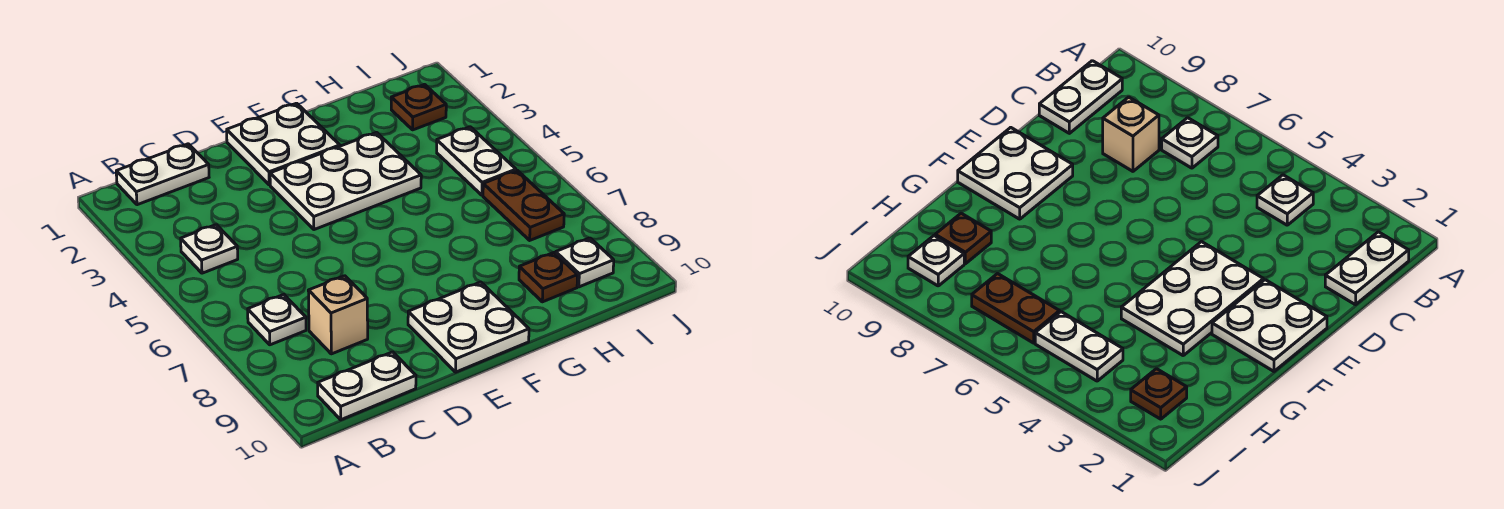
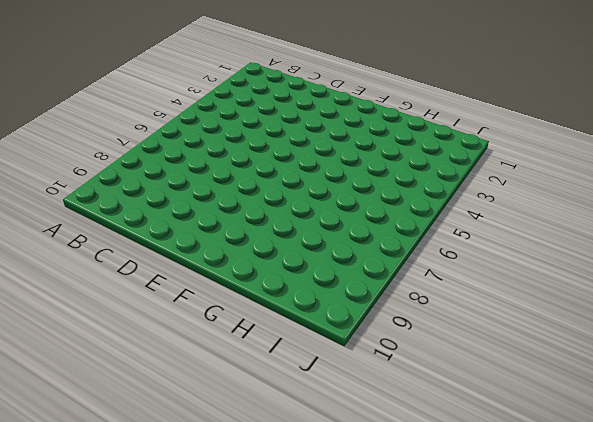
none -> white plate B1:C1 level 1
none -> white plate B4 level 1
none -> white plate B7 level 1

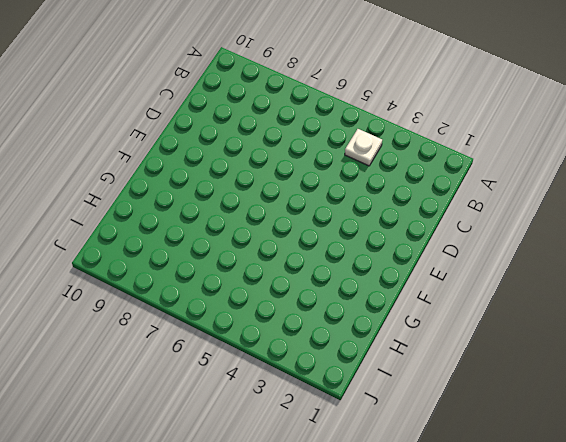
none -> white plate B1:C1 level 1
none -> white plate B7 level 1
none -> white plate B10:C10 level 1

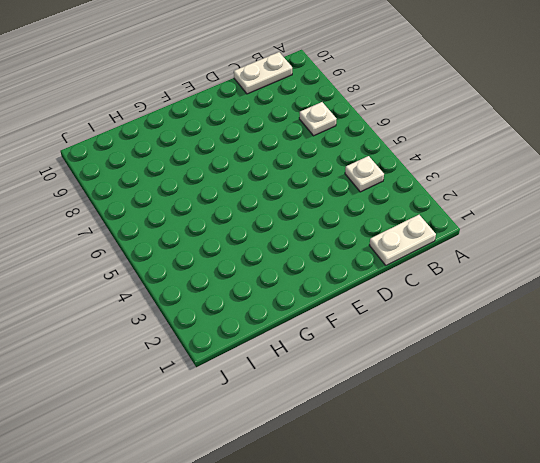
none -> tan brick C8 level 1
none -> white plate E1:F2 level 1
none -> white plate E3:G4 level 1

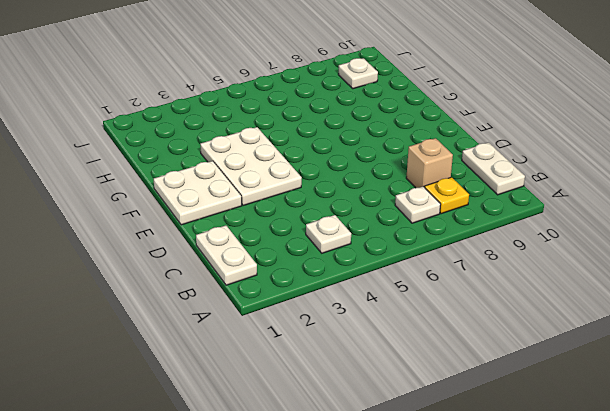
yellow plate B8 level 1 -> none
none -> white plate E9:F10 level 1
none -> brown plate H9 level 1
none -> brown plate I2 level 1

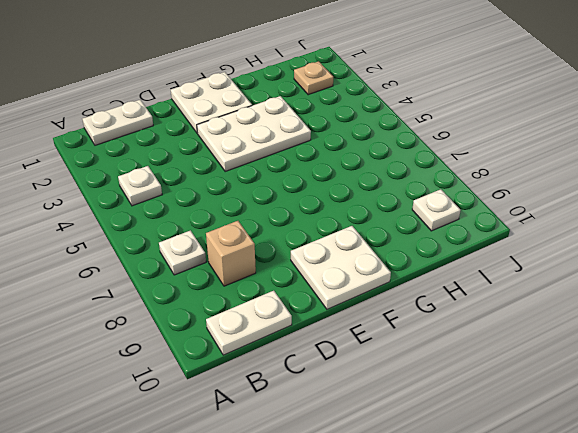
tan plate I2 level 1 -> brown plate I2 level 1
none -> brown plate H9 level 1
none -> white plate I4:I5 level 1
none -> brown plate I6:I7 level 1

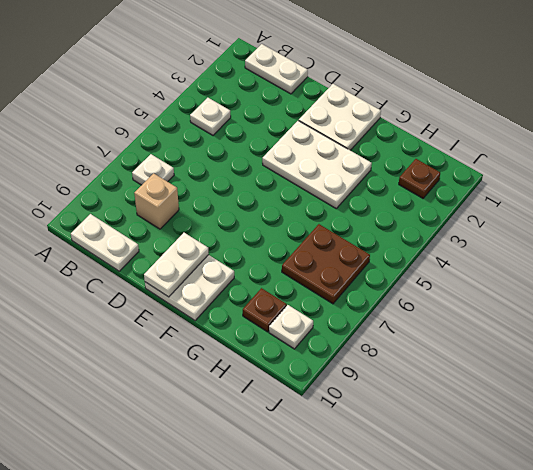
white plate E9:E10 level 2 -> white plate I4:I5 level 1
brown plate H6:I7 level 1 -> brown plate I6:I7 level 1

